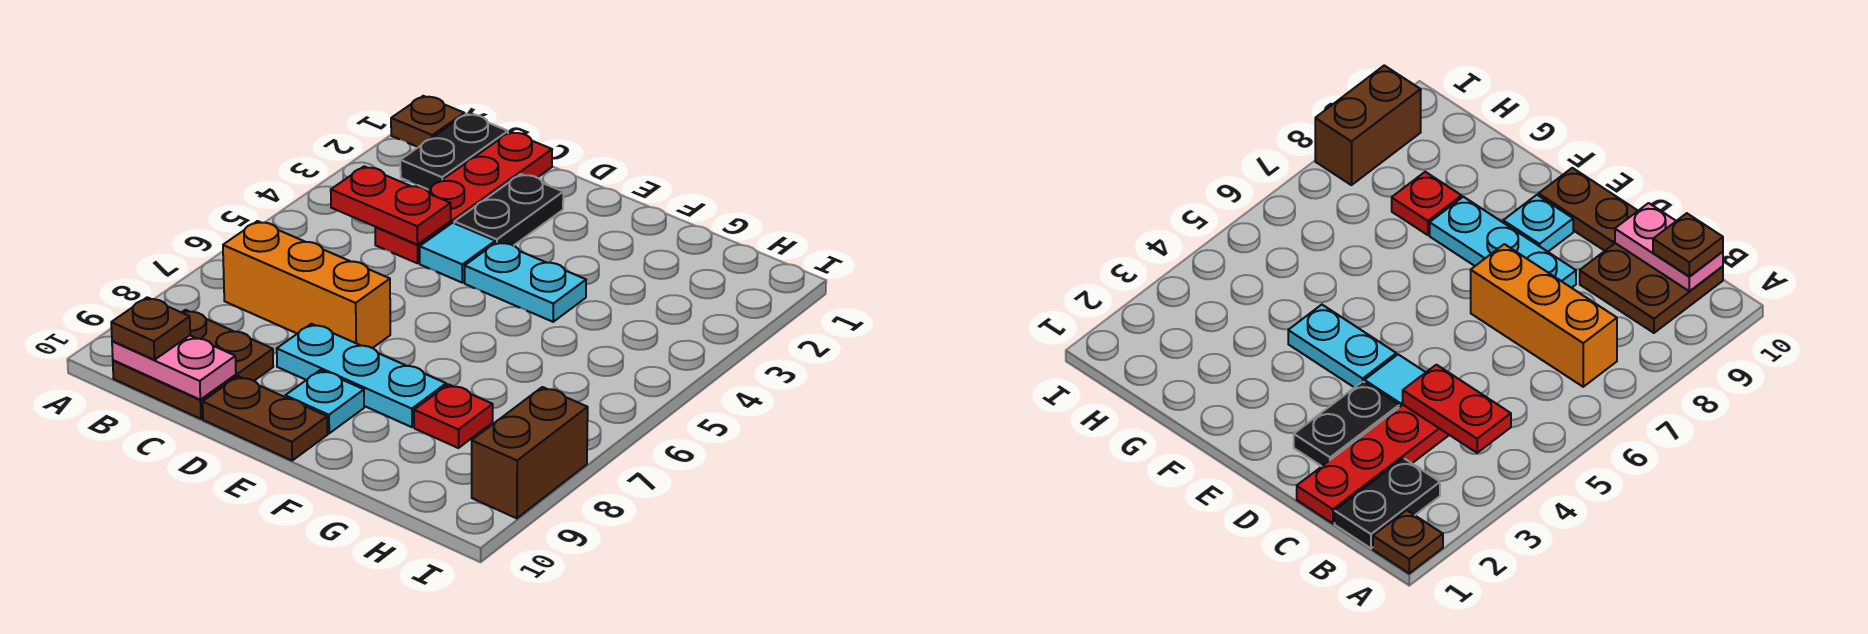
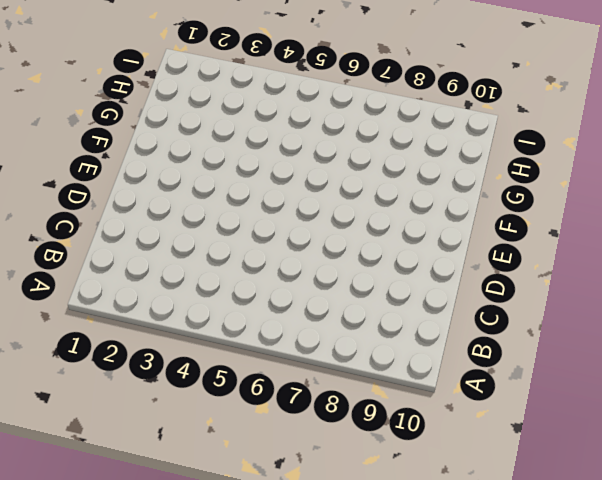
none -> brown plate A1 level 1
none -> black plate B1:B2 level 1
none -> orange brick B7:D7 level 1

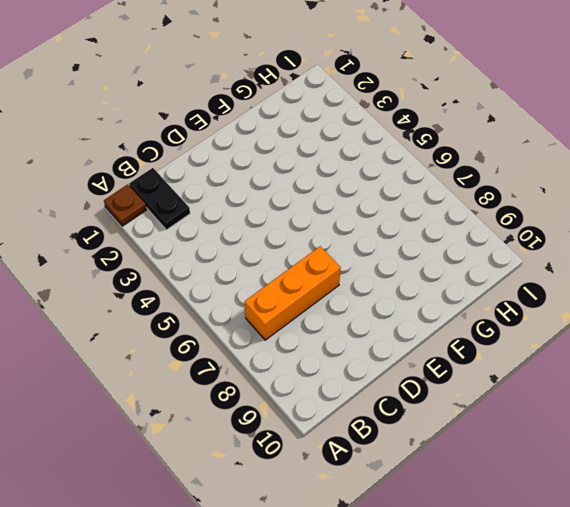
none -> brown plate B9:C10 level 1
none -> red plate C1:C4 level 1
none -> black plate D2:D3 level 1

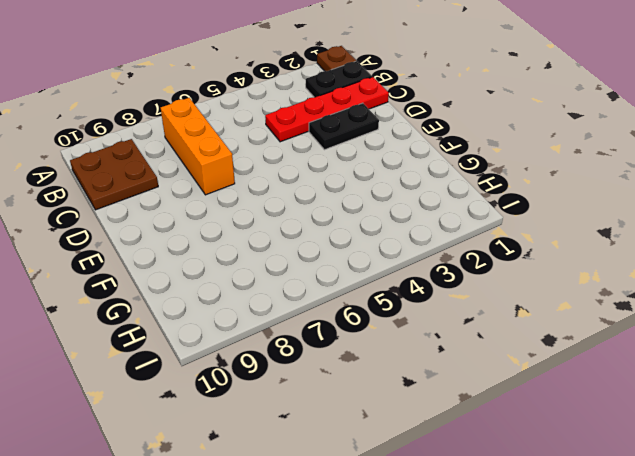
none -> cyan tile D4 level 1
none -> cyan plate D8:F8 level 1
none -> brown plate D10:E10 level 1

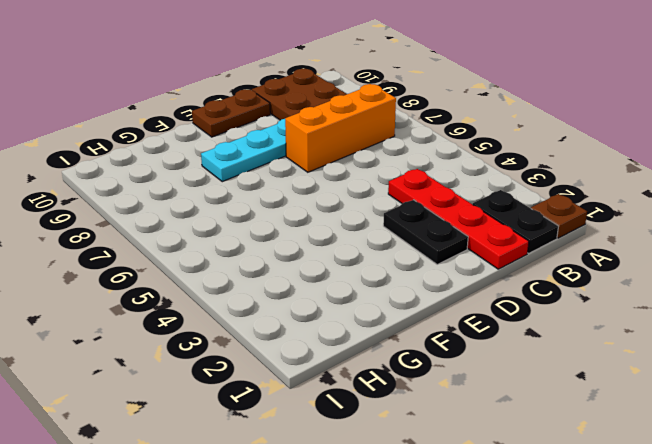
none -> cyan tile D4 level 1
none -> cyan plate E4:F4 level 1
none -> cyan plate E9 level 1

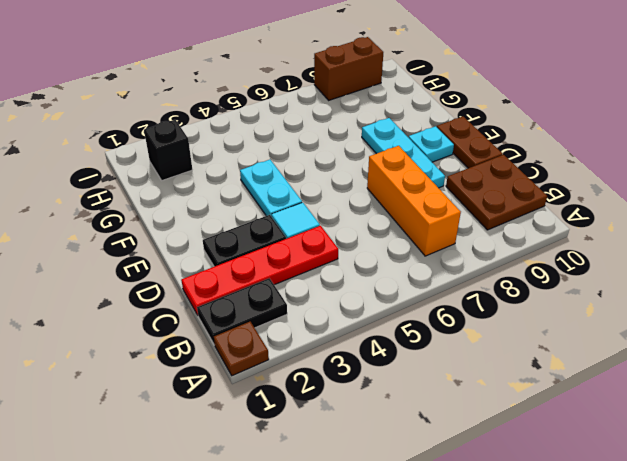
black brick H2 level 1 -> none
none -> red plate G8 level 1
none -> red plate B4:C4 level 2
none -> pink plate B10:C10 level 2

